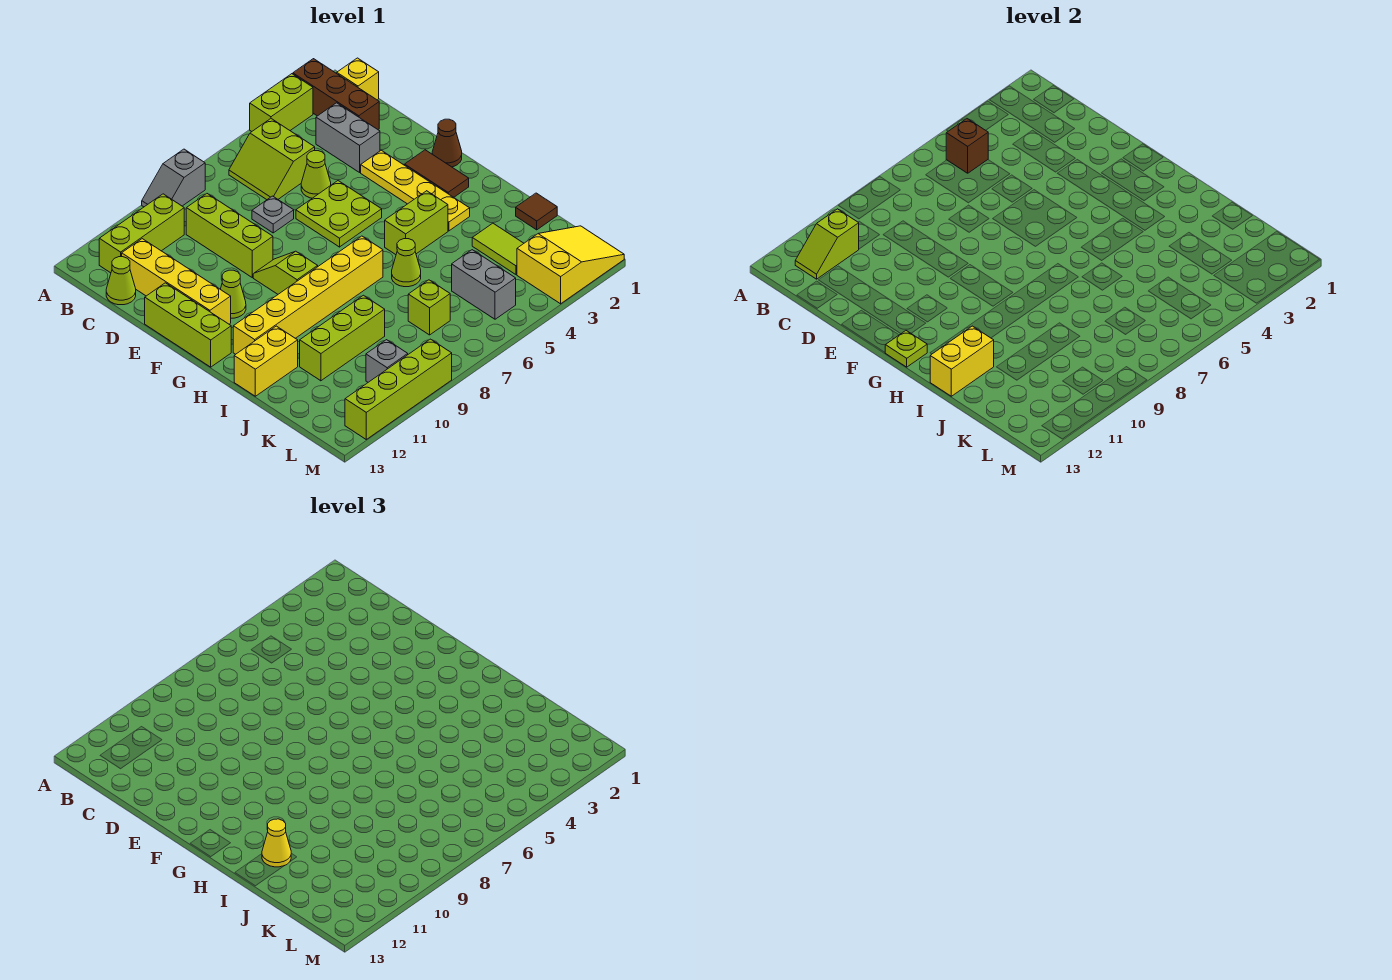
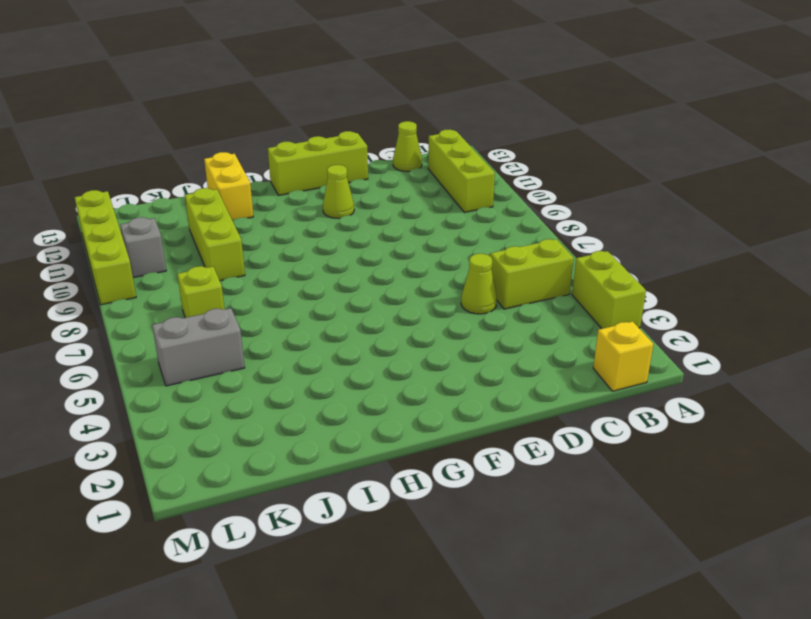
none -> brown brick A2:C2 level 1
none -> grey slope A8:A9 level 1 top 8
none -> grey brick C3:D3 level 1
none -> lime brick C9:E9 level 1

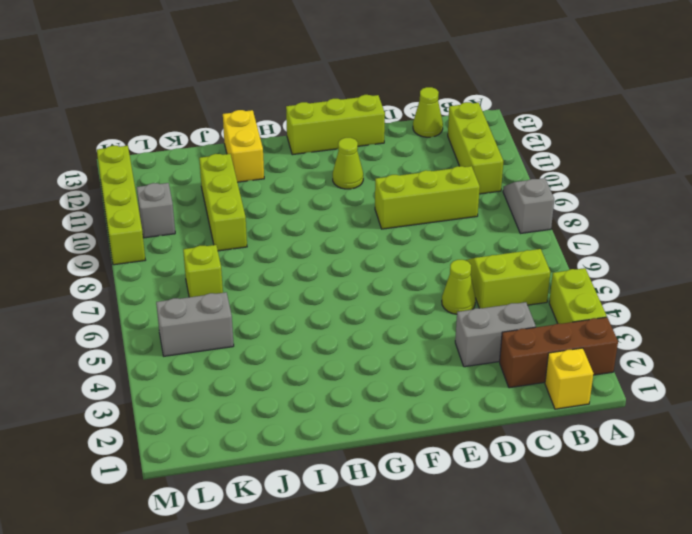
none -> yellow brick C12:F12 level 1
none -> grey plate D7 level 1
none -> yellow plate E3:H3 level 1
none -> lime plate E5:F6 level 1

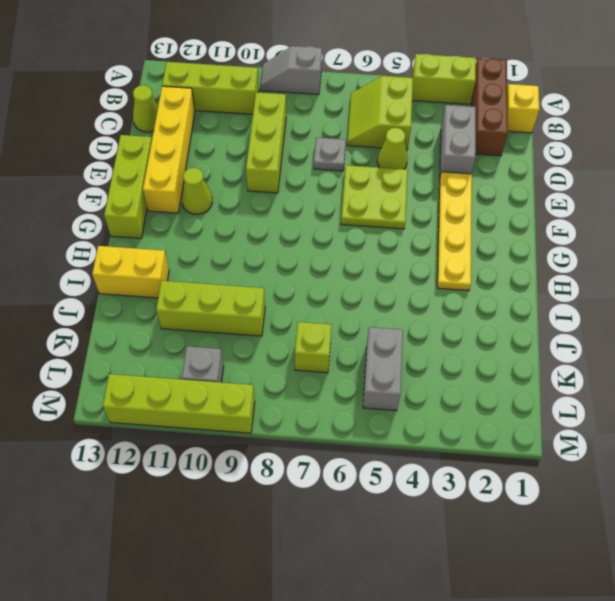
none -> brown cone F1 level 1
none -> brown tile F2:G2 level 1
none -> lime slope F9:G9 level 1 top G
none -> lime brick H4:H5 level 1

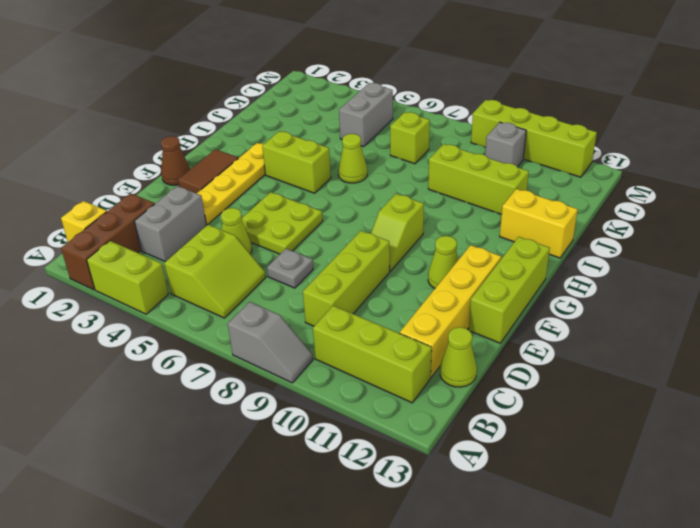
none -> yellow brick H7:H12 level 1
none -> brown tile J1 level 1
none -> lime tile J3:K3 level 1
none -> yellow slope L1:M3 level 1 top 3

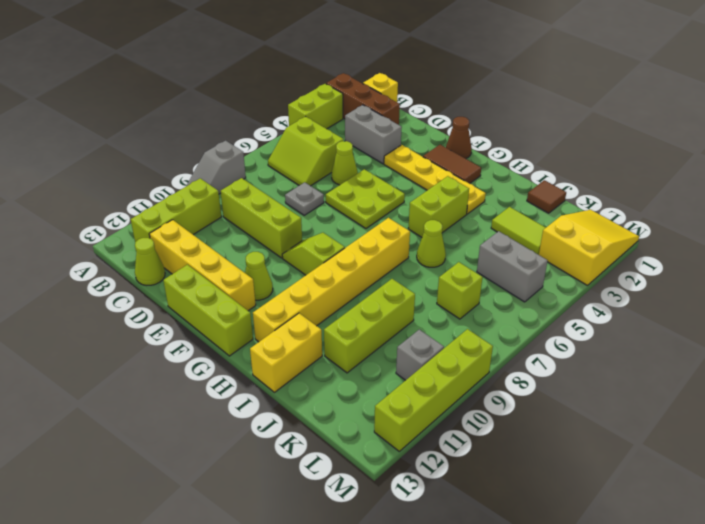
none -> brown brick B5 level 2
none -> lime slope B11:B12 level 2 top 11
none -> lime plate G13 level 2
none -> yellow brick I12:I13 level 2

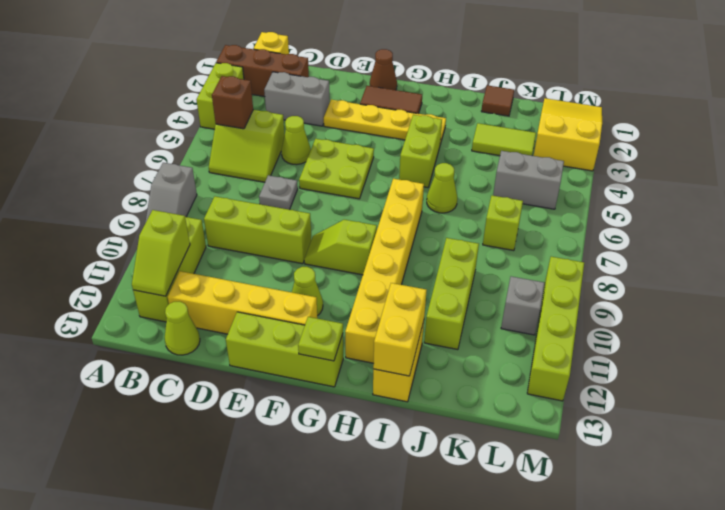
none -> yellow cone I12 level 3

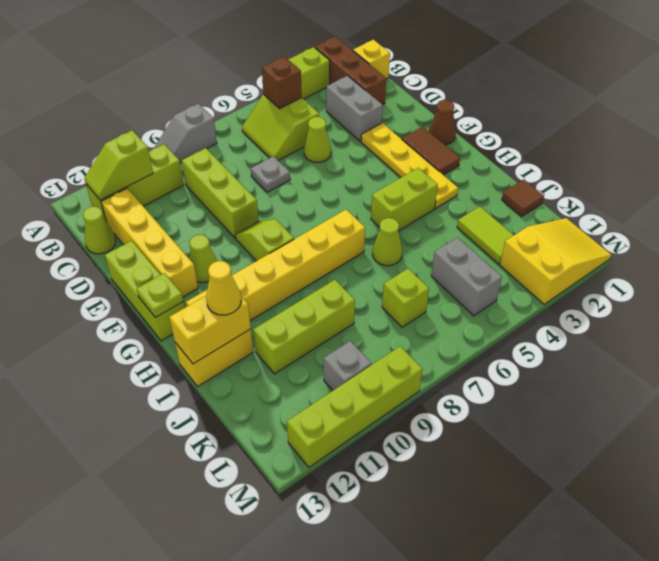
none -> lime plate E5:F6 level 1

